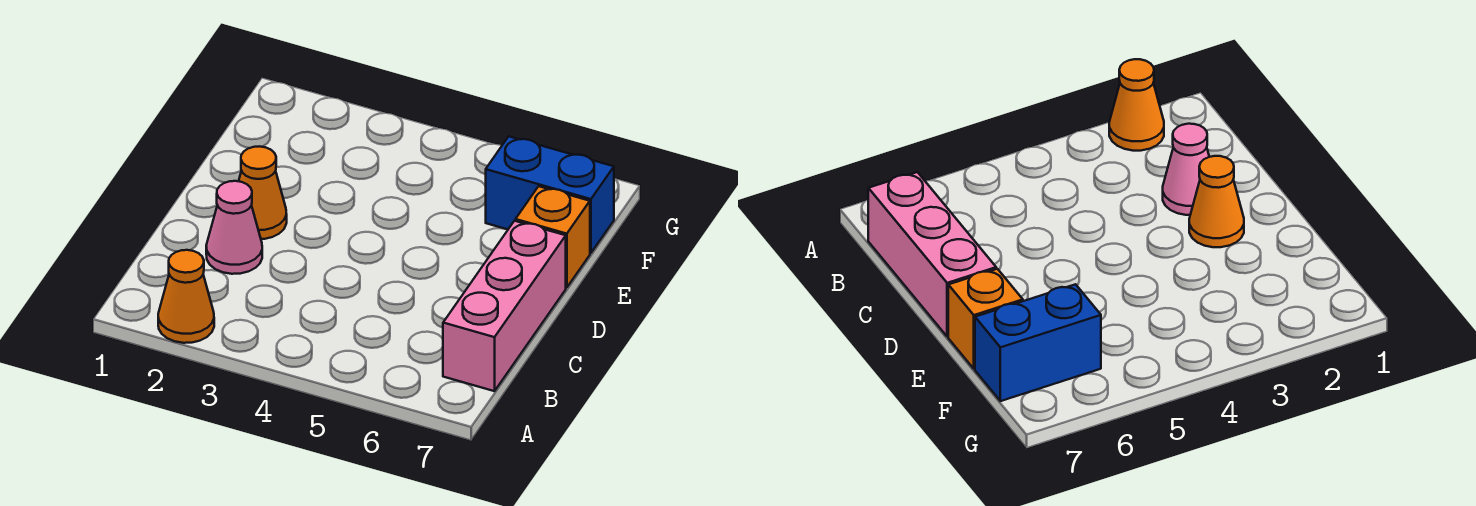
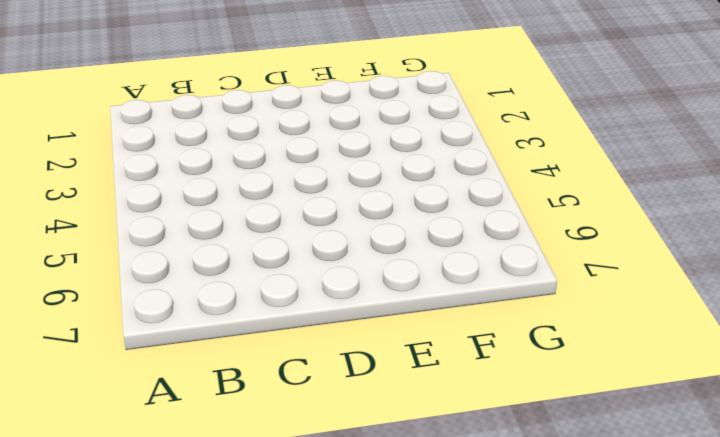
none -> orange cone A2 level 1
none -> pink brick B7:D7 level 1

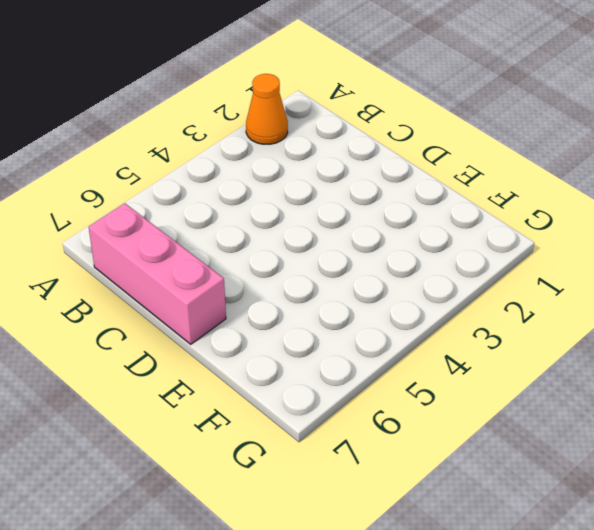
none -> pink cone C2 level 1
none -> orange cone D2 level 1

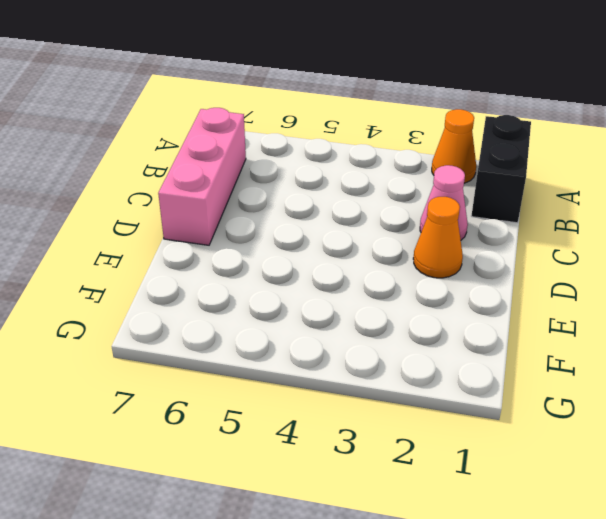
black brick A1:B1 level 1 -> none
none -> orange brick E7 level 1
none -> blue brick F6:F7 level 1

